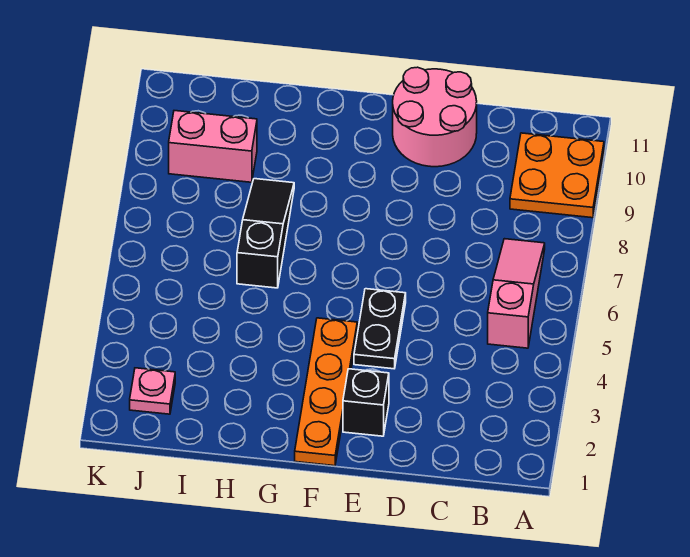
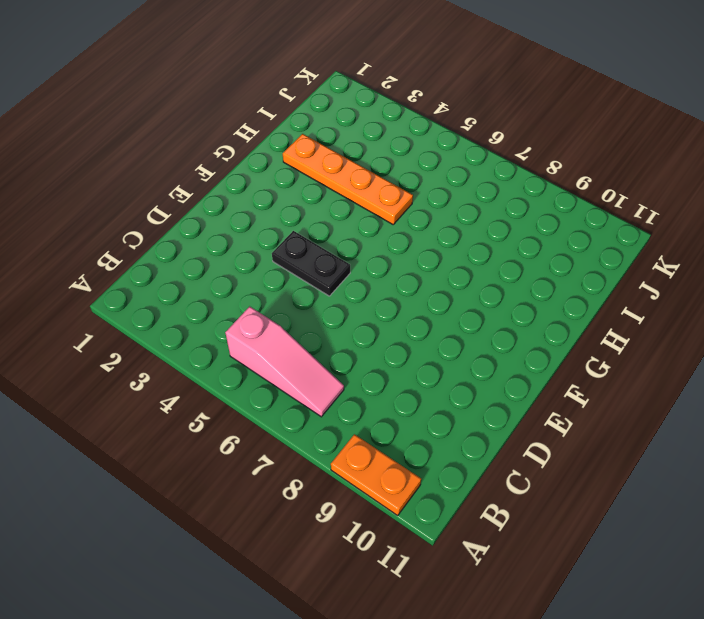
orange plate A9:A10 level 1 -> orange plate A9:B10 level 1
orange plate H2:H5 level 1 -> orange plate F1:F4 level 1
none -> pink round brick D10:E11 level 1
none -> black brick E2 level 1

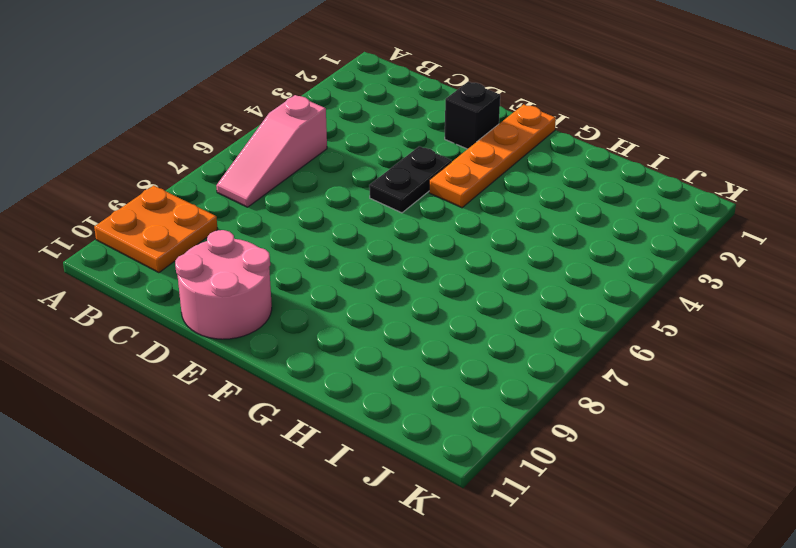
none -> black slope H6:H8 level 1 top 6
none -> pink brick I9:J9 level 1

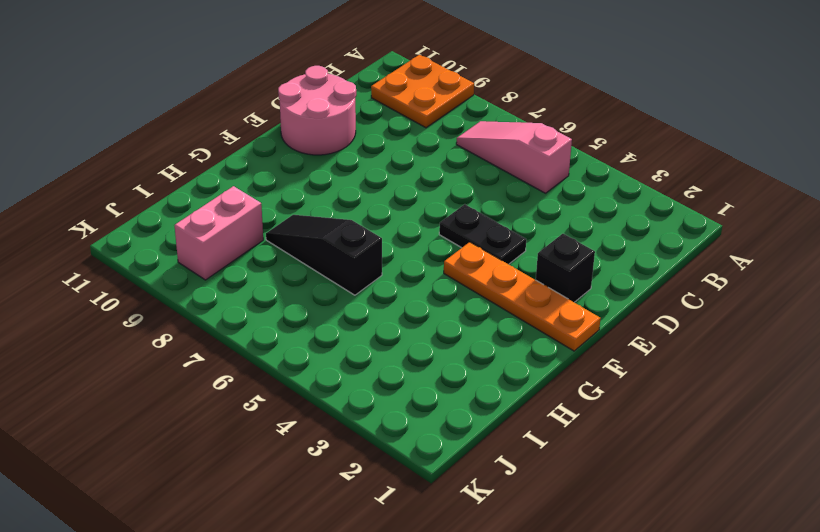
none -> pink plate J2 level 1

